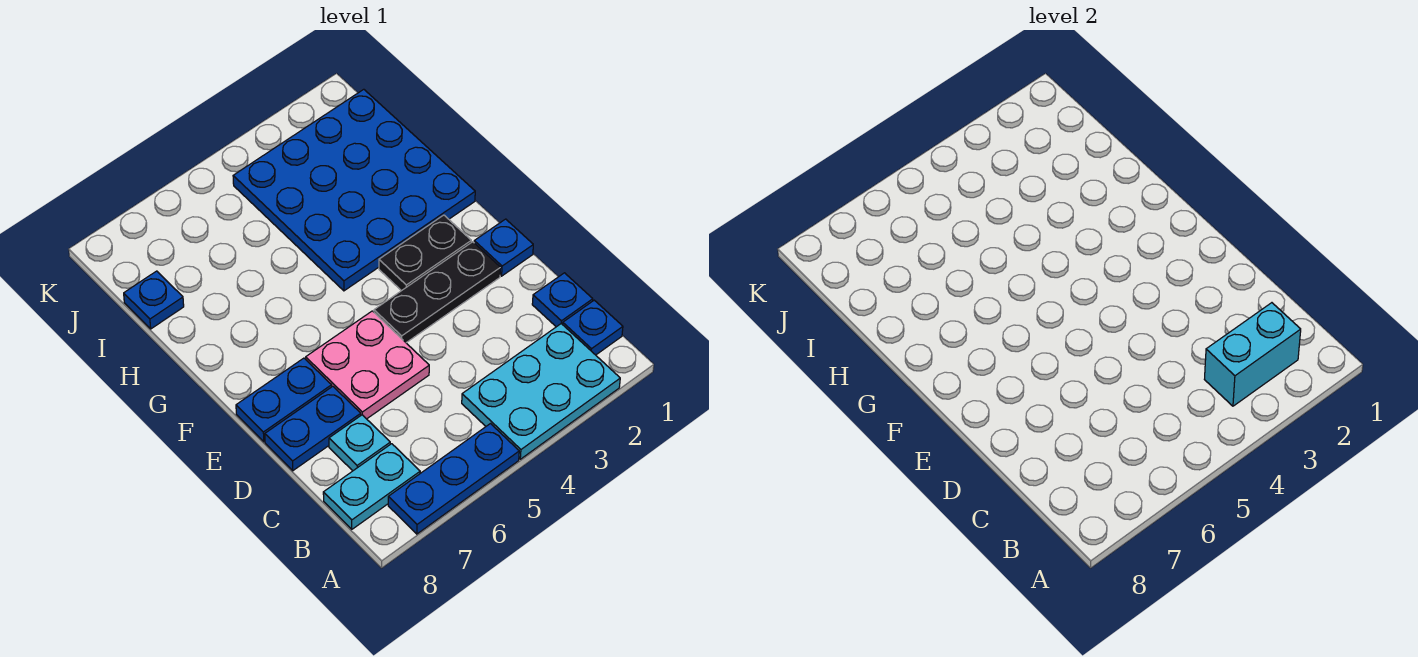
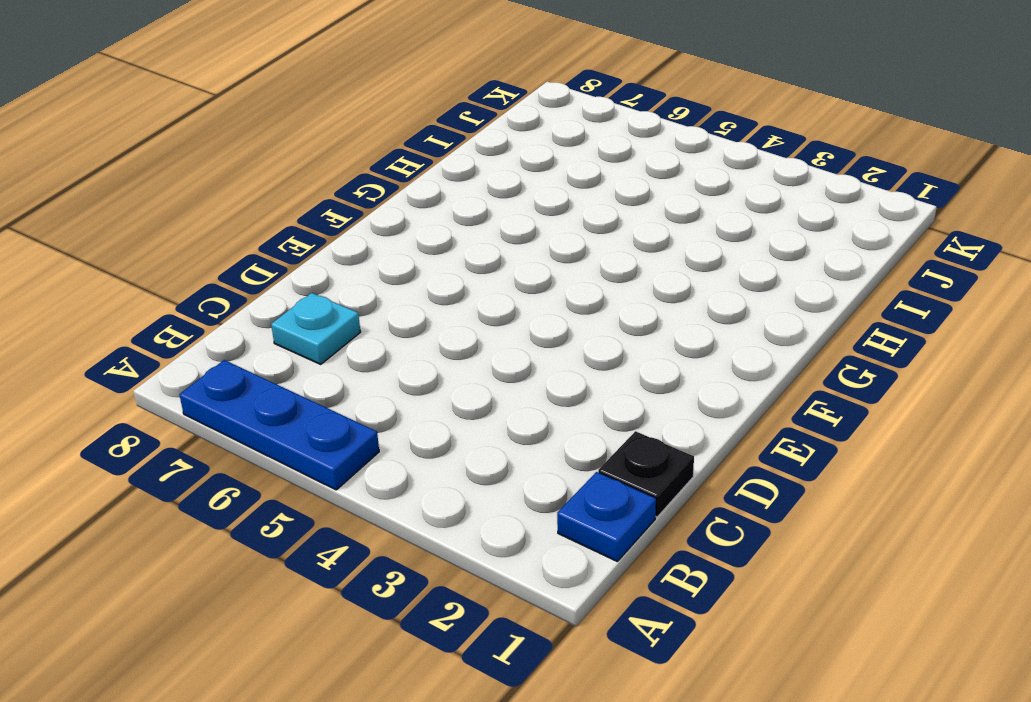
black plate C1 level 1 -> blue plate C1 level 1
none -> cyan plate A2:B4 level 1
none -> cyan plate B7:B8 level 1
none -> pink plate D5:E6 level 1

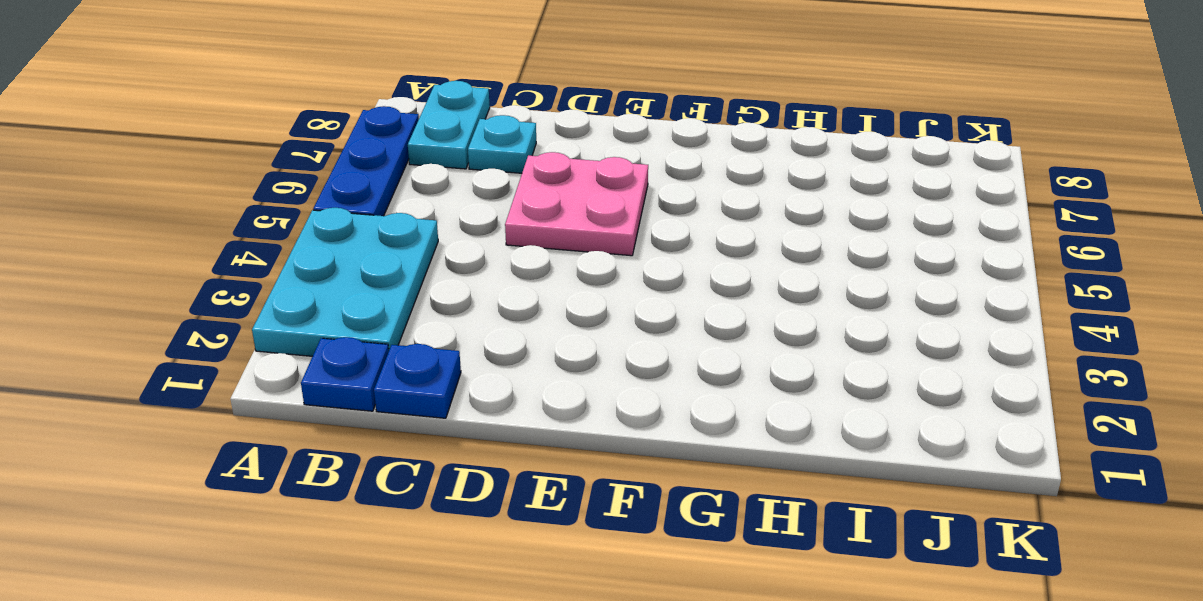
none -> blue plate D7:D8 level 1
none -> blue plate E1 level 1
none -> black plate E2:E4 level 1

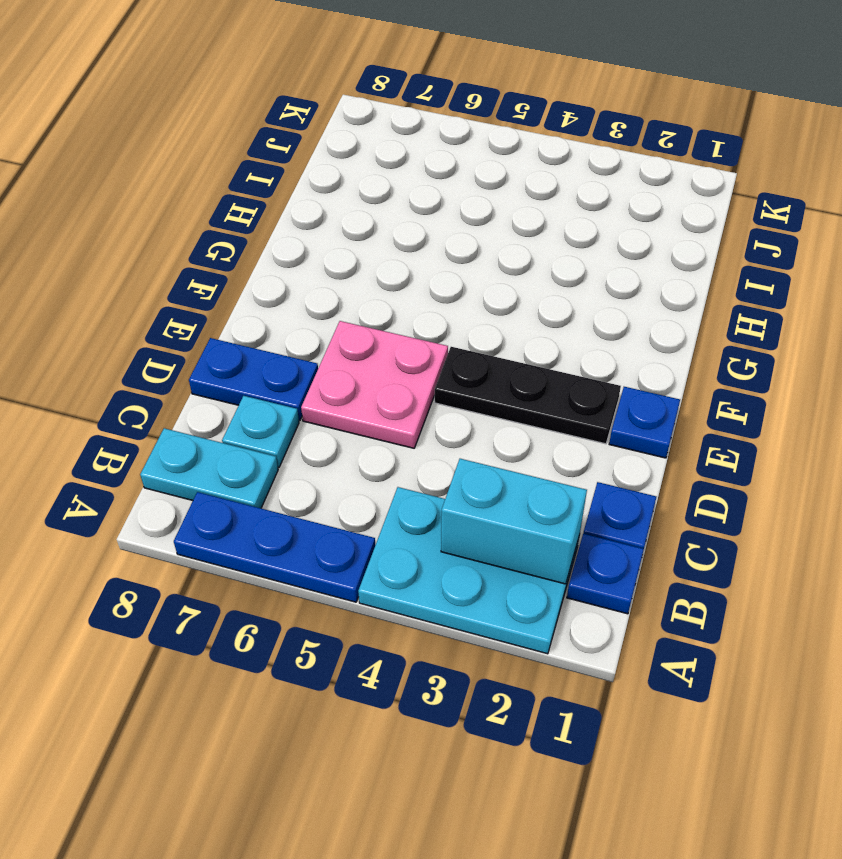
none -> blue plate E7:E8 level 1
none -> black plate F2:F3 level 1
none -> blue plate G1:J4 level 1

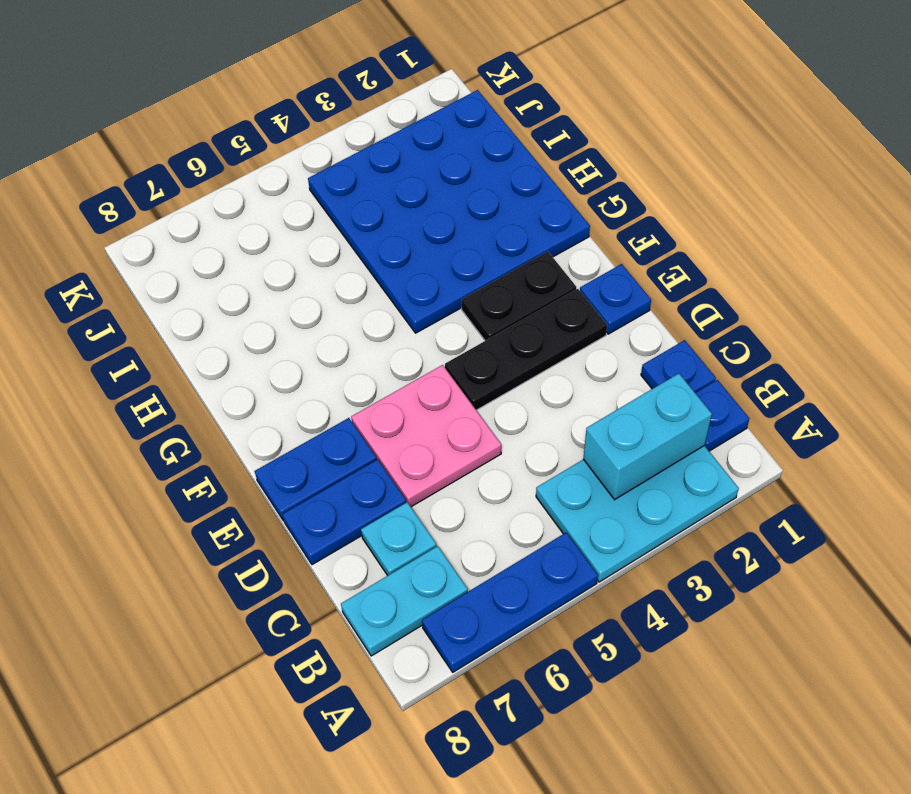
none -> blue plate I8 level 1

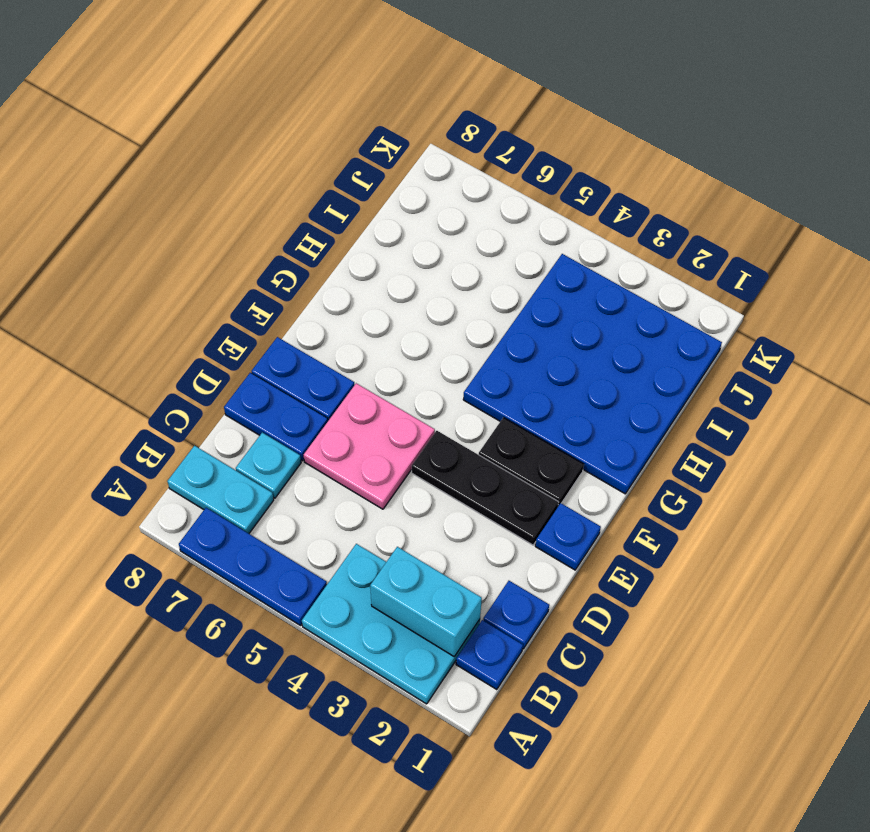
none -> blue plate I8 level 1

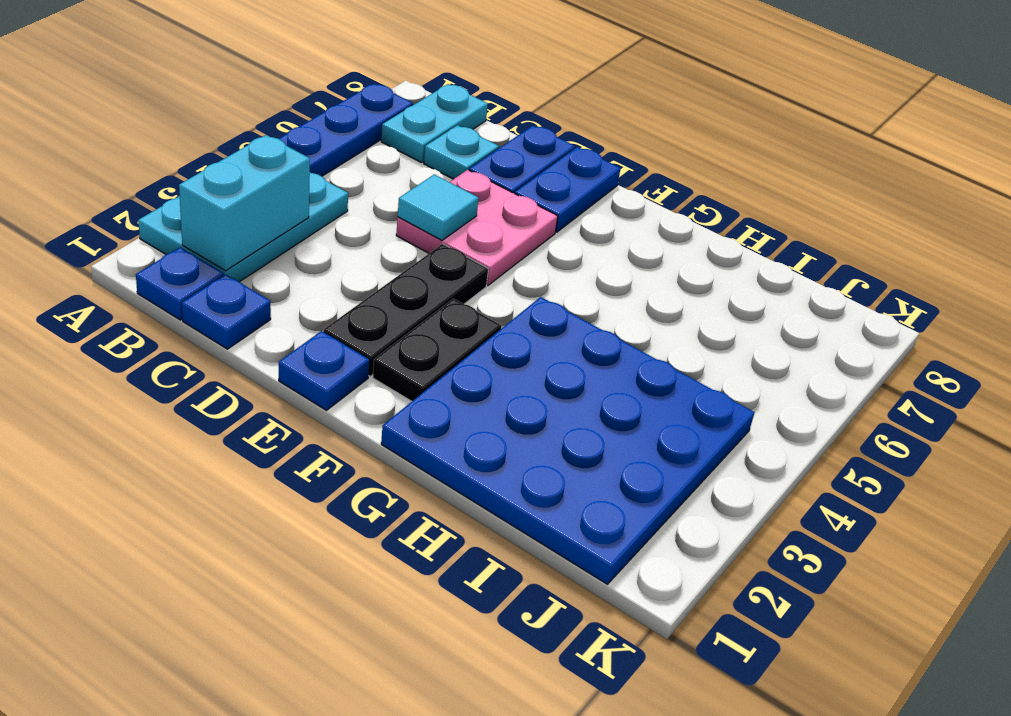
cyan tile D5 level 2 -> none
none -> blue plate I8 level 1

